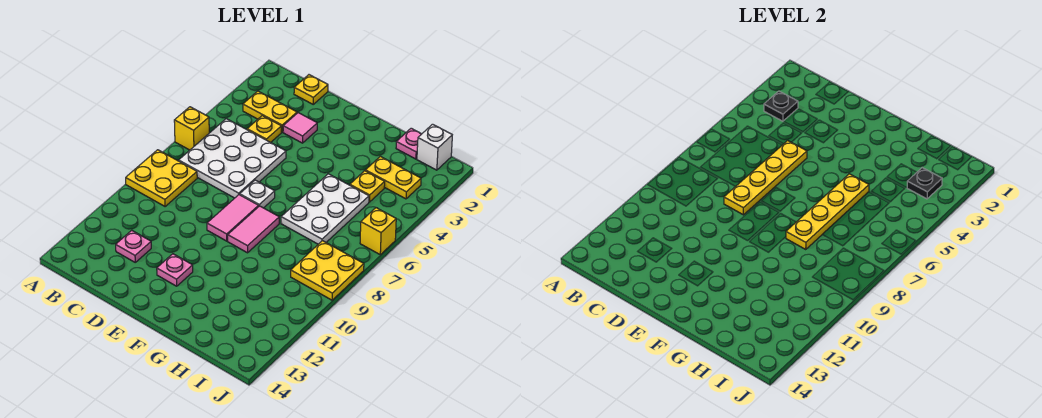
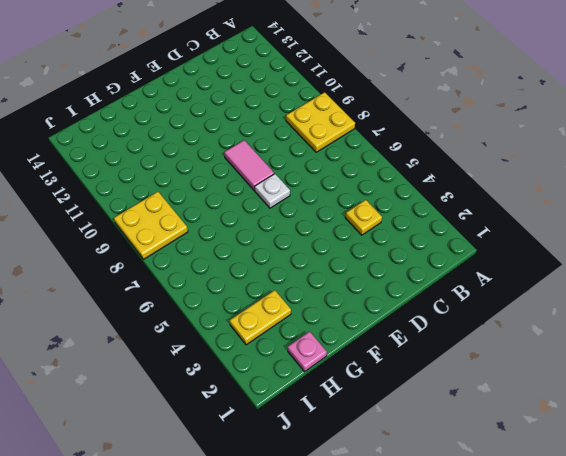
none -> yellow brick A6 level 1
none -> yellow plate B3:C3 level 1
none -> white plate B5:D7 level 1

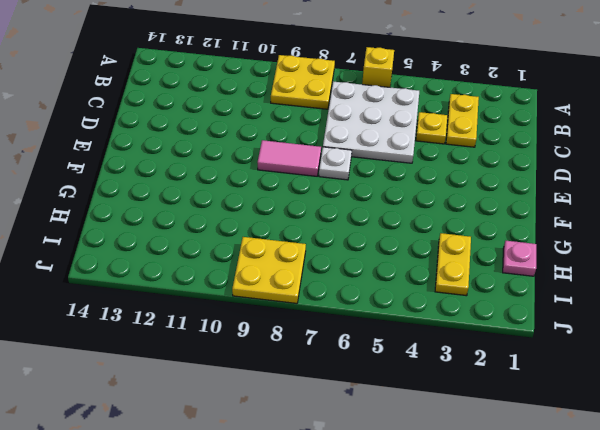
none -> yellow plate C1 level 1
none -> pink plate C12 level 1
none -> pink tile D3 level 1

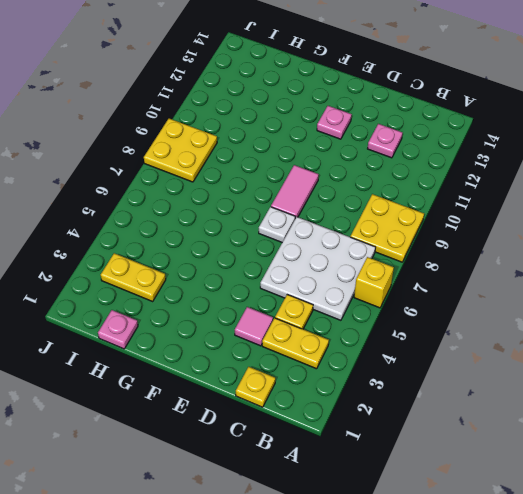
none -> pink tile F8:F9 level 1
none -> white plate G5:H7 level 1
none -> yellow plate H4 level 1

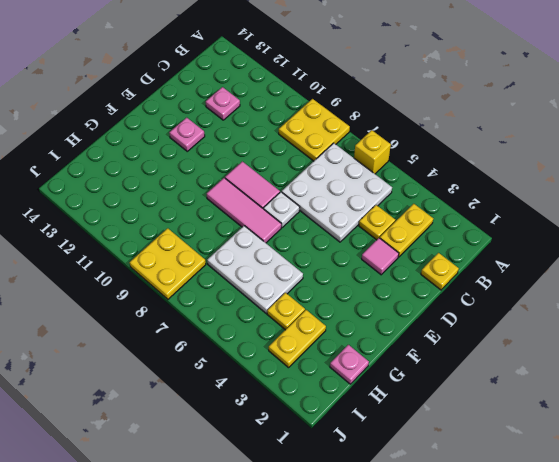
pink tile F7:F9 level 1 -> pink tile F8:F9 level 1
none -> white brick I1 level 1
none -> yellow brick J6 level 1
none -> black plate B3 level 2

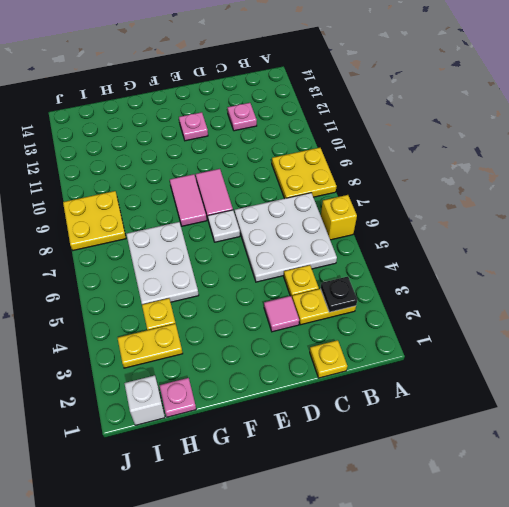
none -> yellow brick J6 level 1
none -> yellow plate D5:D8 level 2
none -> yellow plate G5:G8 level 2

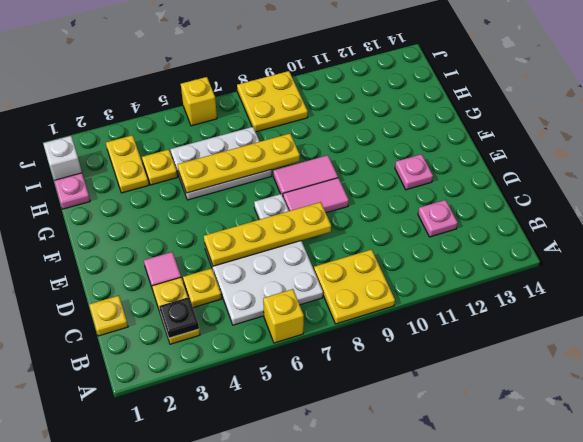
none -> black plate I3 level 2

